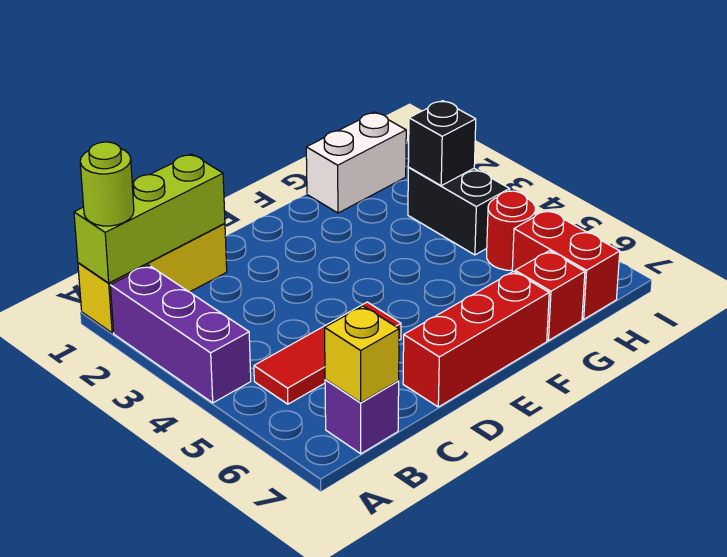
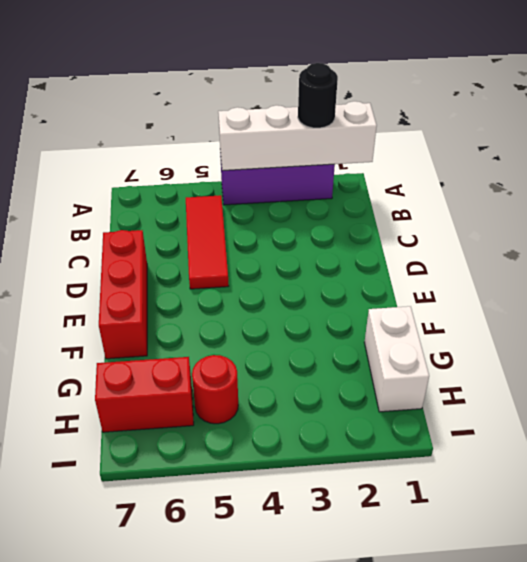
white brick A1:A4 level 2 -> lime brick A1:C1 level 2
black round brick A2 level 3 -> none
none -> yellow brick A1:C1 level 1
none -> purple brick B7 level 1
none -> red brick G7 level 1

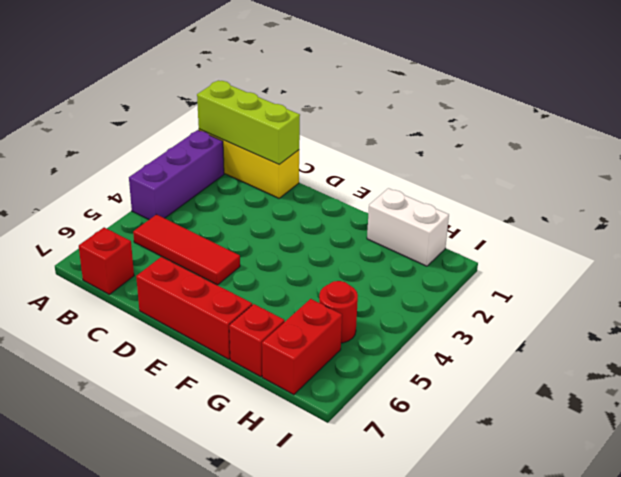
red brick B7 level 1 -> purple brick B7 level 1
none -> black brick H3:H4 level 1
none -> yellow brick B7 level 2
none -> black brick H3 level 2

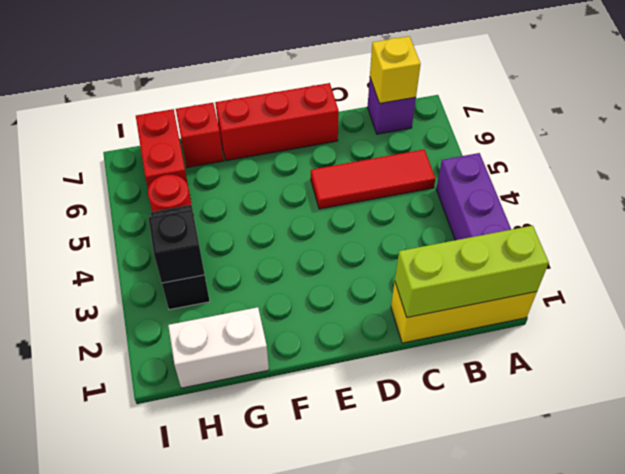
none -> lime round brick A1 level 3

